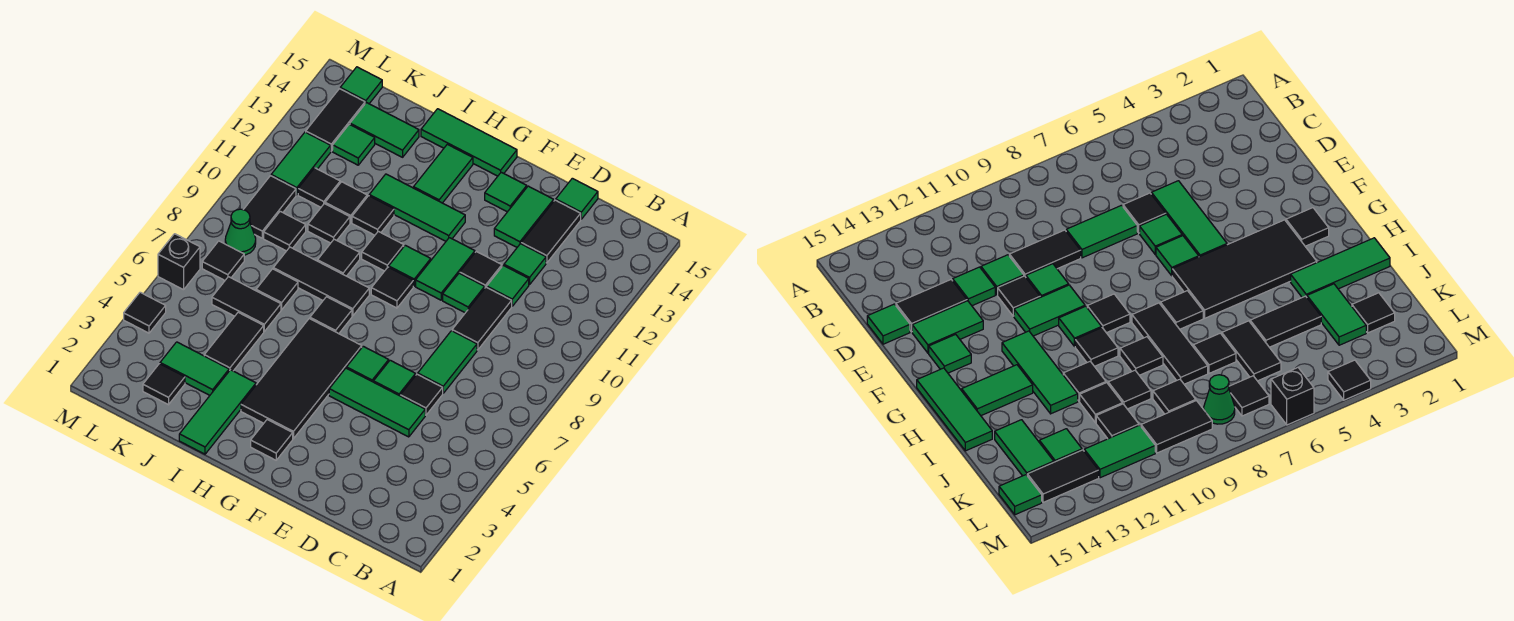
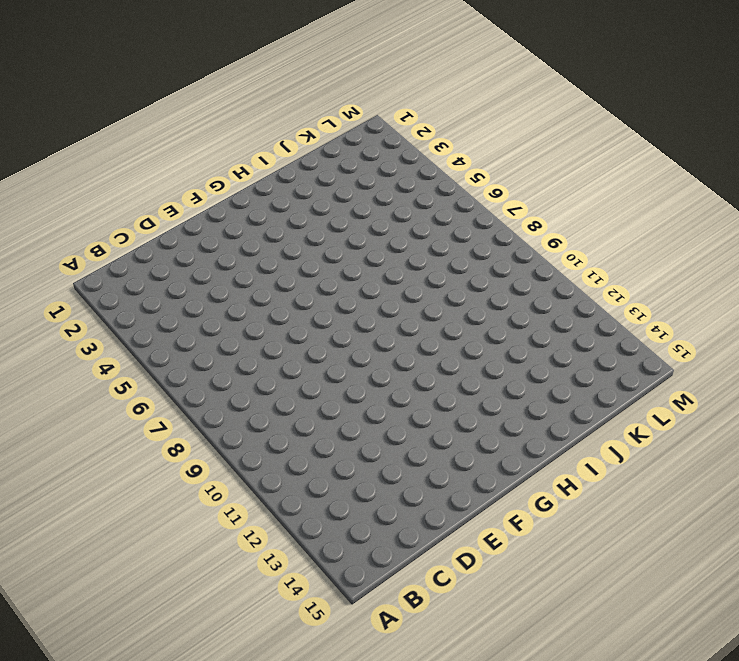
none -> green tile D5:F5 level 1
none -> black tile D6 level 1
none -> green tile D7:D8 level 1
none -> black tile D9:D10 level 1

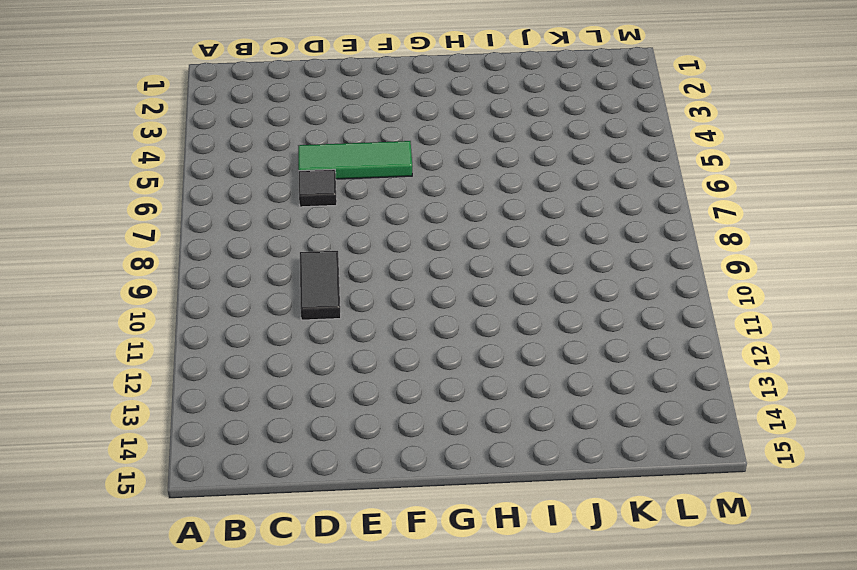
none -> green tile D7:D8 level 1
none -> green tile D11 level 1
none -> green tile D12 level 1
none -> black tile D13:D14 level 1

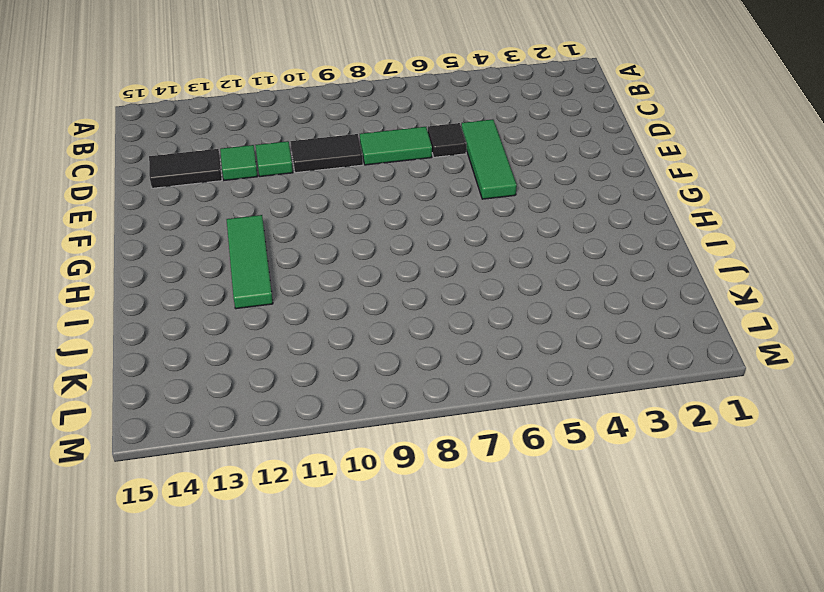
none -> green tile D15 level 1
none -> green tile E6 level 1
none -> green tile E10 level 1
none -> black tile E11 level 1

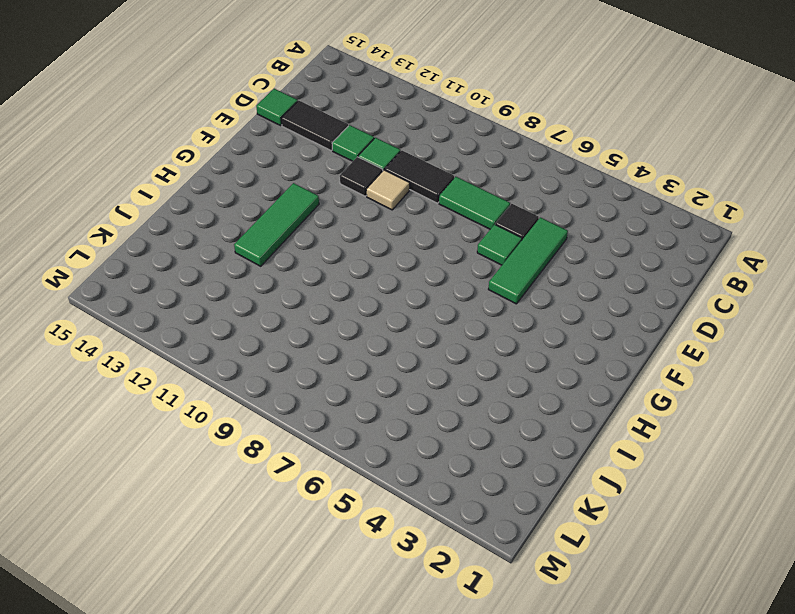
tan tile E10 level 1 -> green tile E10 level 1
none -> green tile E13:E14 level 1
none -> green tile F6 level 1
none -> green tile F10:F11 level 1
none -> green tile F14 level 1

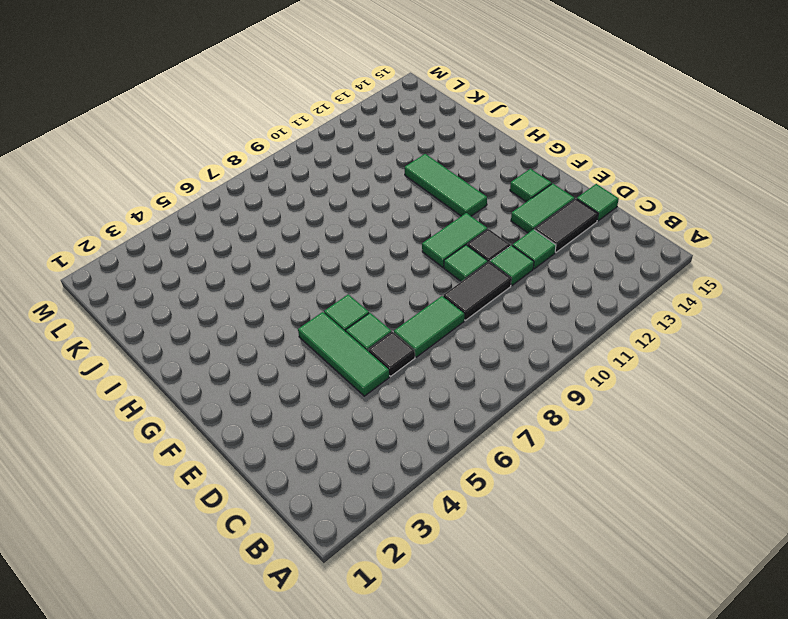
none -> black tile G2 level 1
none -> black tile G3:H6 level 1
none -> black tile G9 level 1
none -> green tile G10 level 1

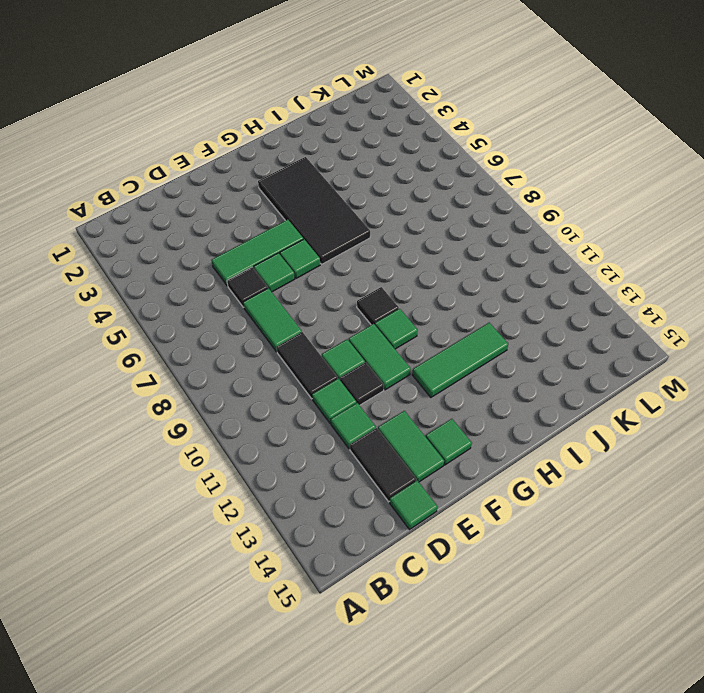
none -> black tile G2 level 1
none -> green tile G15:I15 level 1
none -> black tile H7 level 1
none -> black tile H8:J8 level 1

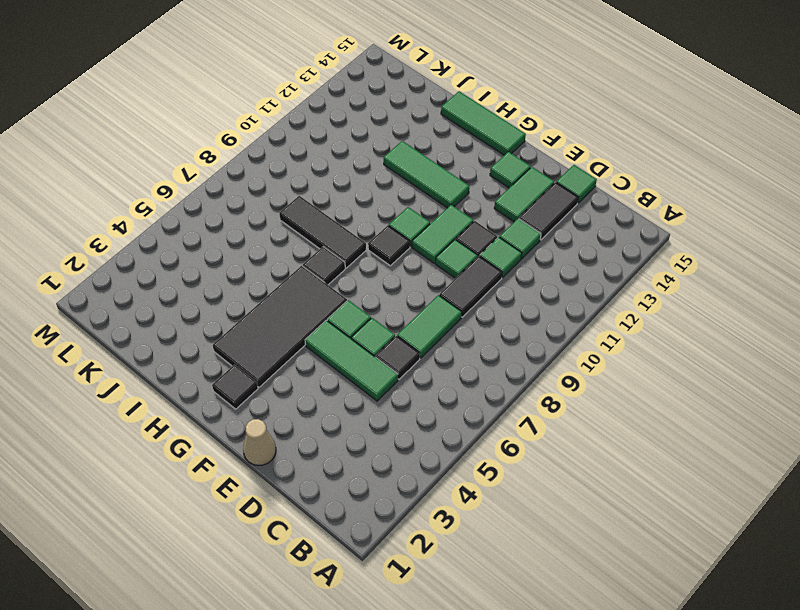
tan cone E1 level 1 -> none
none -> black tile H10 level 1
none -> green tile H13:H14 level 1
none -> green tile I1:I3 level 1
none -> black tile I9 level 1

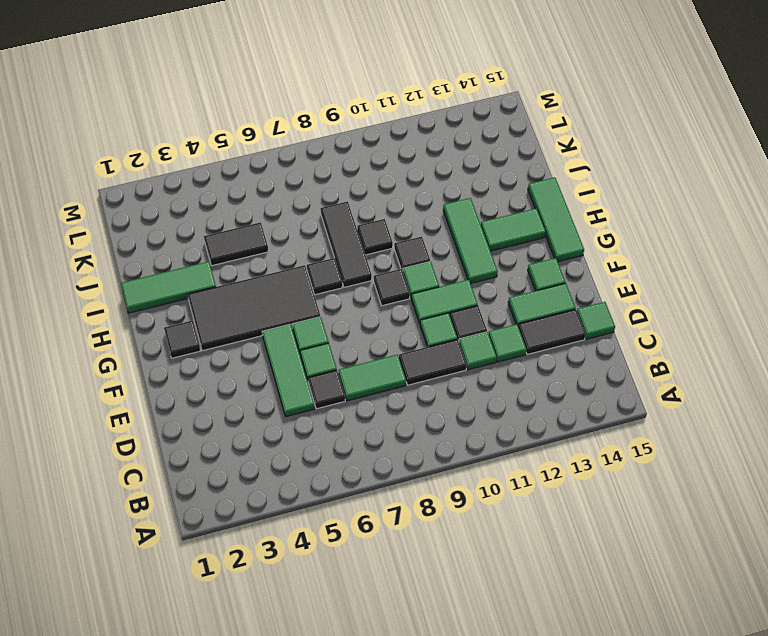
none -> black tile I11 level 1
none -> green tile J3:K3 level 1
none -> black tile J6:K6 level 1
none -> black tile J7 level 1

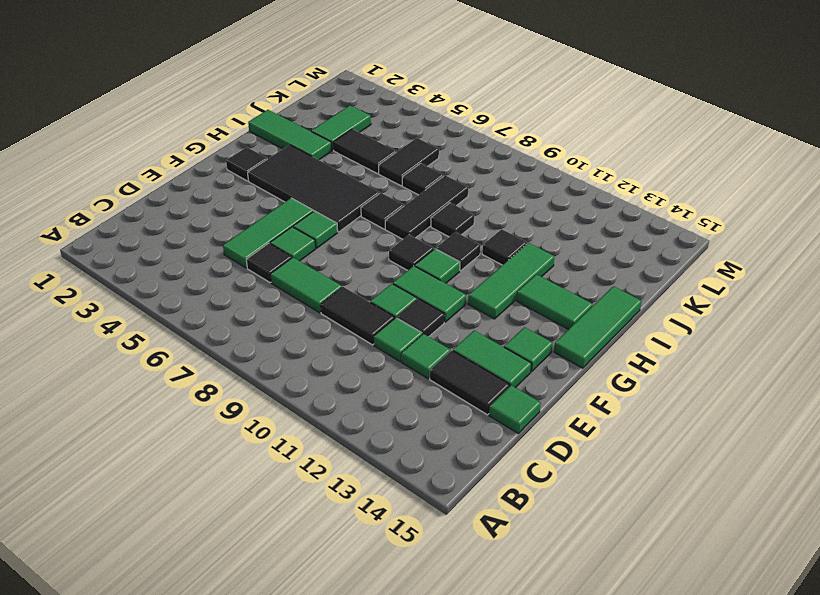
none -> black tile J10 level 1
none -> black tile J11 level 1
none -> green tile J14:K14 level 1
none -> black tile K2 level 1

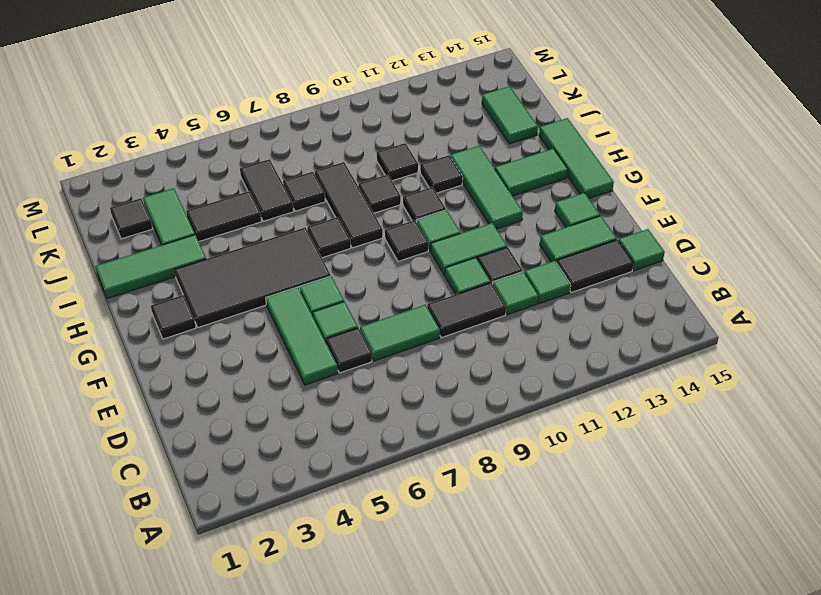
none -> black tile J11 level 1
none -> black tile K9 level 1
none -> black tile K11 level 1
none -> green tile K13 level 1

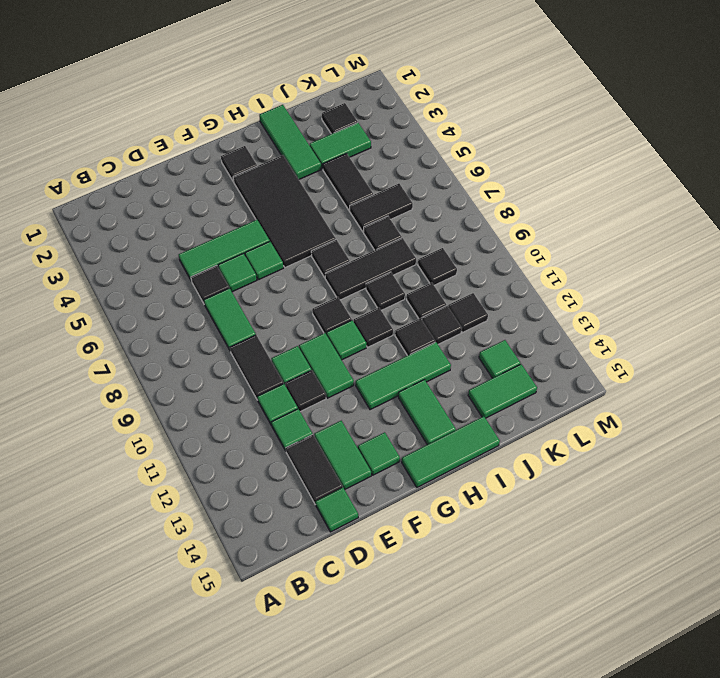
none -> black tile L7 level 1
none -> green cone L8 level 1
none -> black tile L9:L10 level 1
none -> green tile L11:L12 level 1

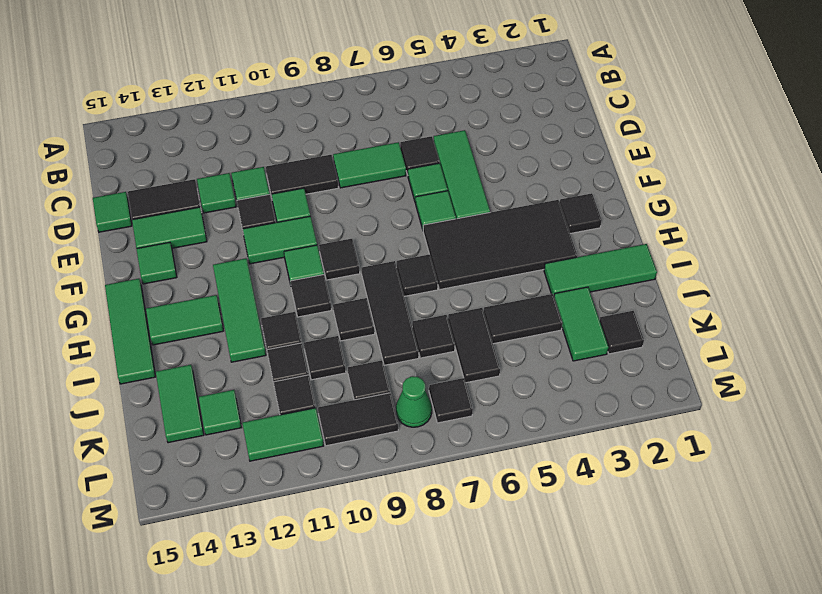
none -> black tile L13:L14 level 1
none -> green tile L15 level 1
none -> black tile M4 level 1
none -> black brick M6 level 1

